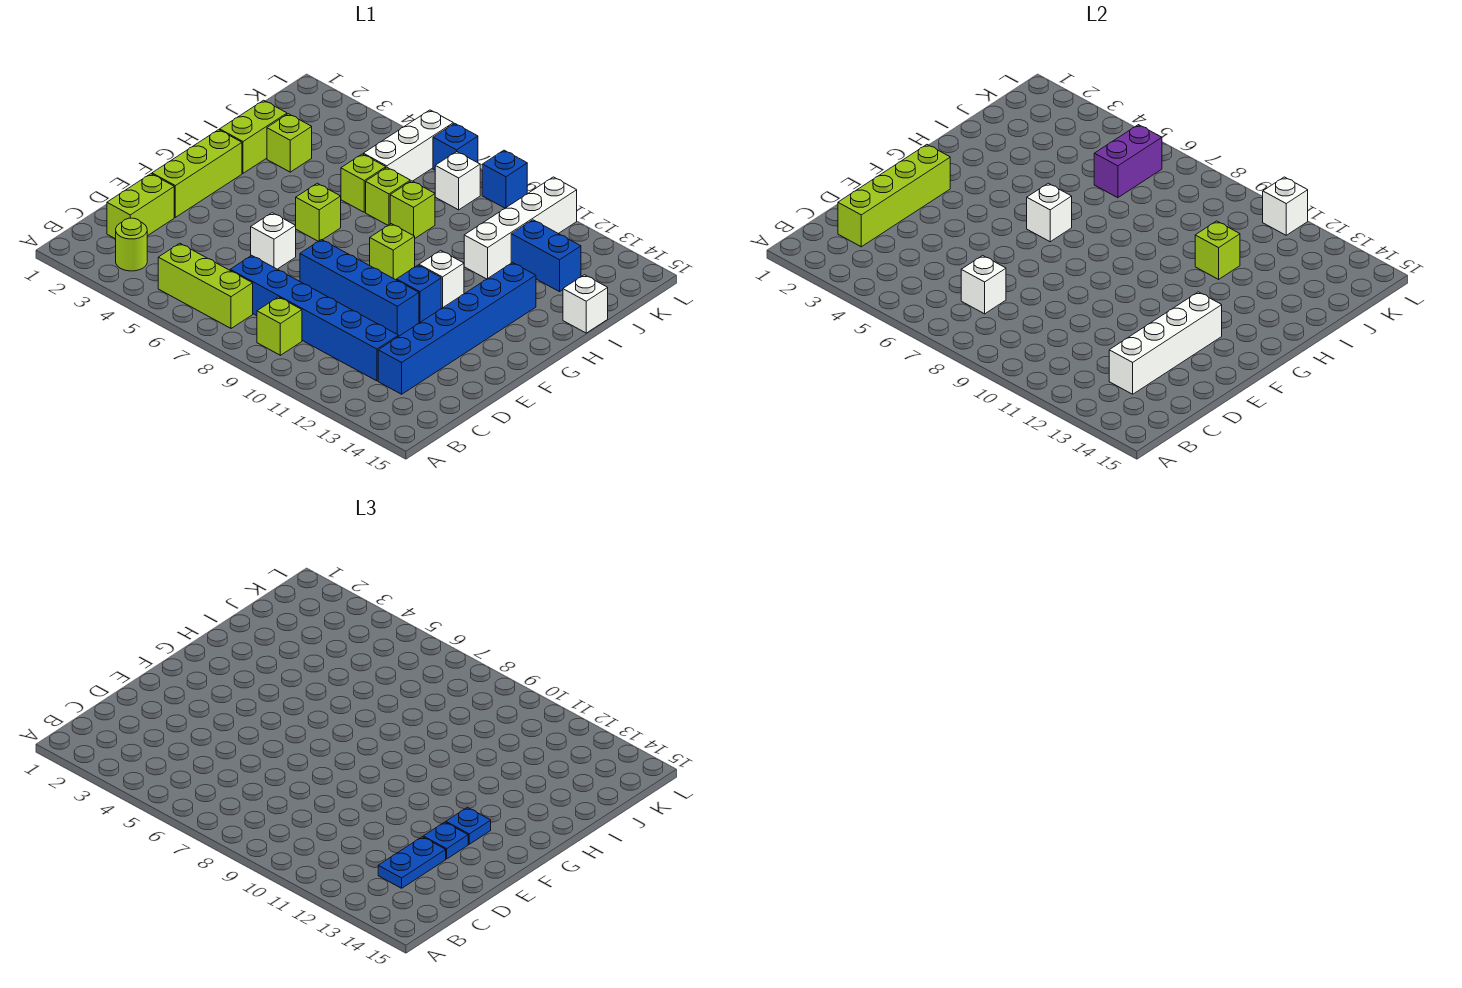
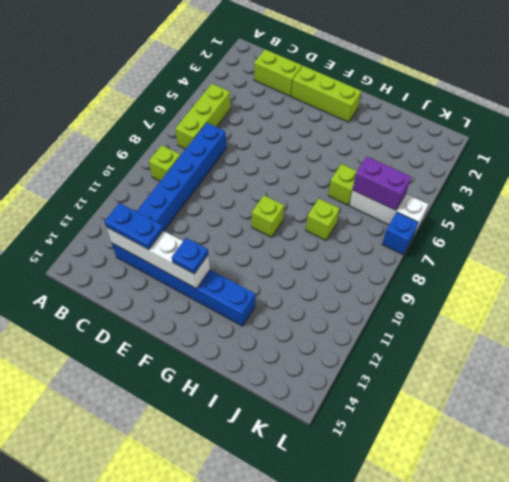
none -> lime round brick B3 level 1
none -> white brick E6 level 1
none -> blue brick E8:E11 level 1
none -> blue brick F11 level 1

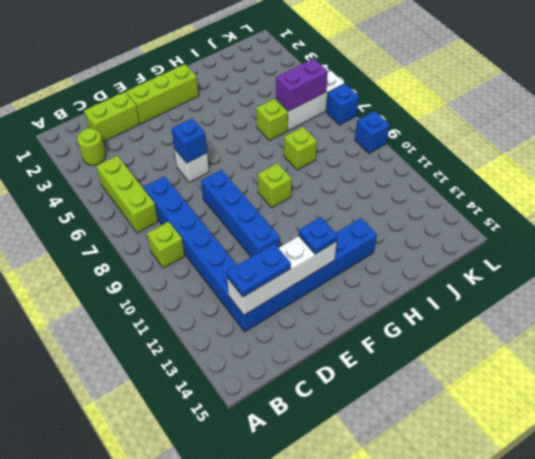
blue brick E6 level 2 -> blue brick F11 level 1
none -> lime brick G6 level 1
none -> white brick G11 level 1
none -> lime brick H2:I2 level 1
none -> lime brick I3 level 1

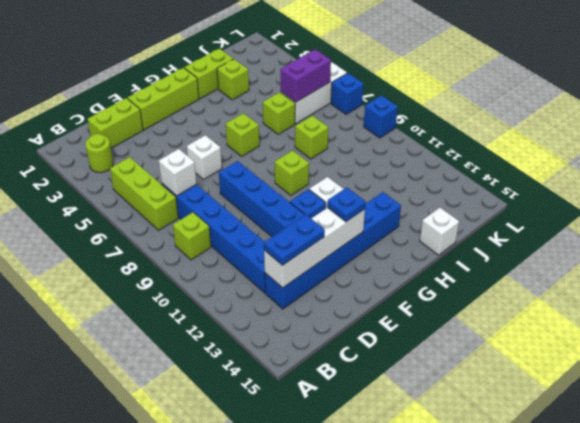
none -> lime brick I7 level 1
none -> white brick I11:L11 level 1
none -> blue brick J12:J13 level 1
none -> white brick K8 level 1

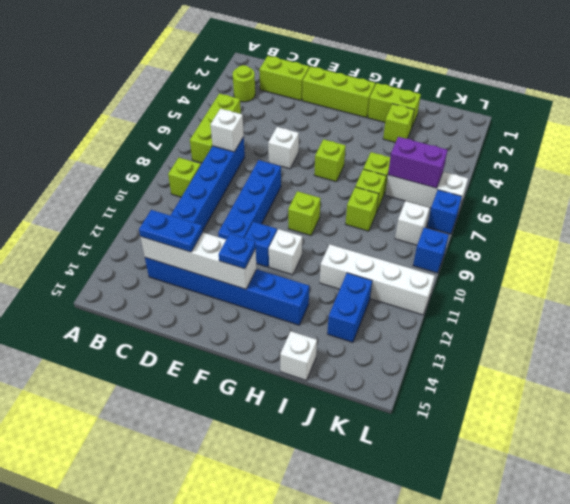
none -> lime brick C2:F2 level 2
none -> white brick G6 level 2
none -> lime brick I11 level 2
none -> white brick L11 level 2

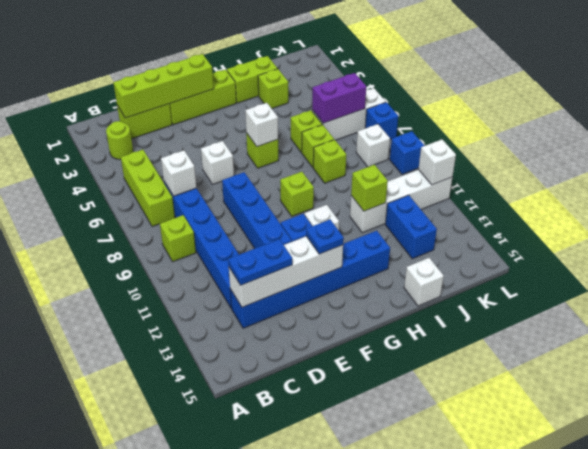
none -> blue plate E13 level 3

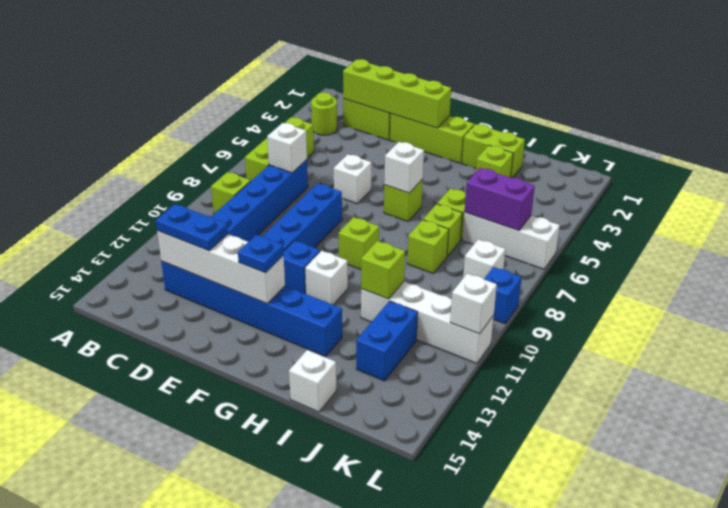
none -> blue brick L7 level 1
none -> blue plate E13 level 3

